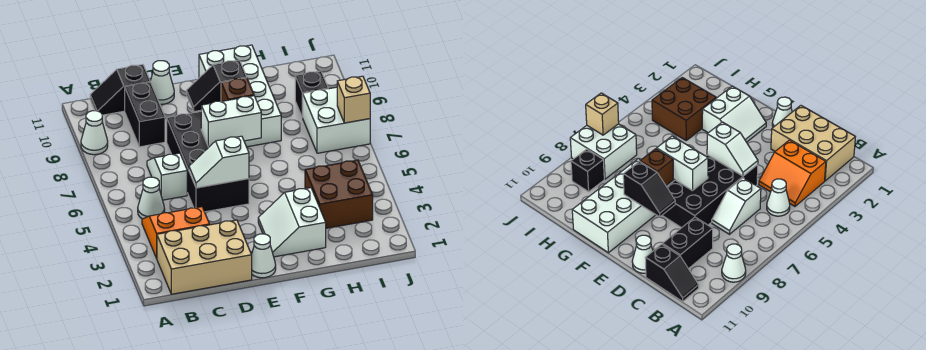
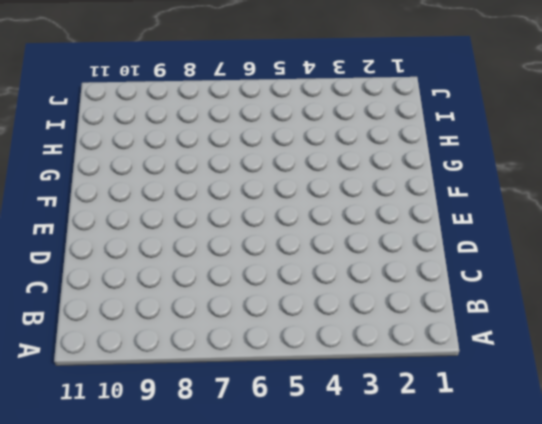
none -> white cone A9 level 1
none -> tan brick B1:D2 level 1
none -> orange slope B3:C4 level 1 top 3

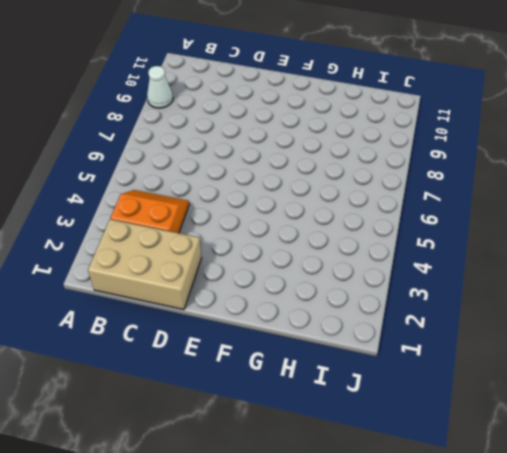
none -> white cone B5 level 1
none -> black slope B11:C11 level 1 top C
none -> white slope C6:C7 level 1 top 6

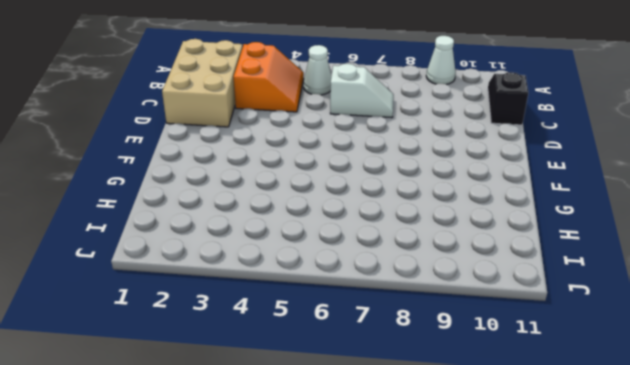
none -> black brick C9:C10 level 1
none -> black brick D5:E8 level 1
none -> white cone D11 level 1

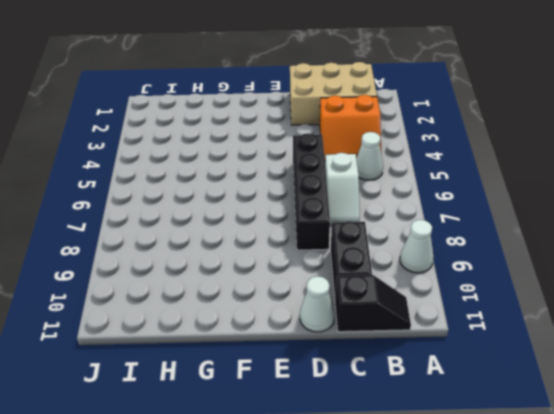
black brick D5:D8 level 1 -> black brick D5:E8 level 1
none -> white cone E1 level 1
none -> white slope F2:G3 level 1 top G
none -> white brick F8:G11 level 1

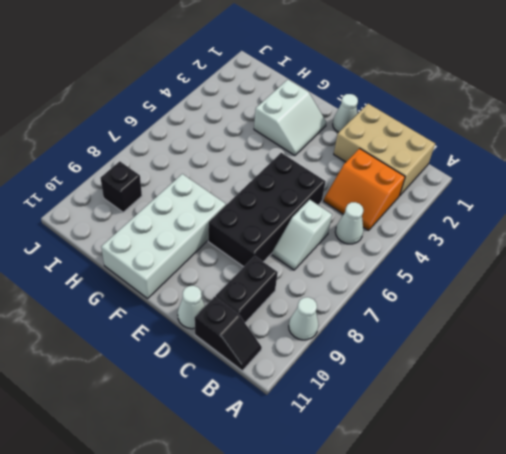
none -> brown brick H3:I4 level 1
none -> white brick I7:J8 level 1
none -> white slope D5:E5 level 2 top E

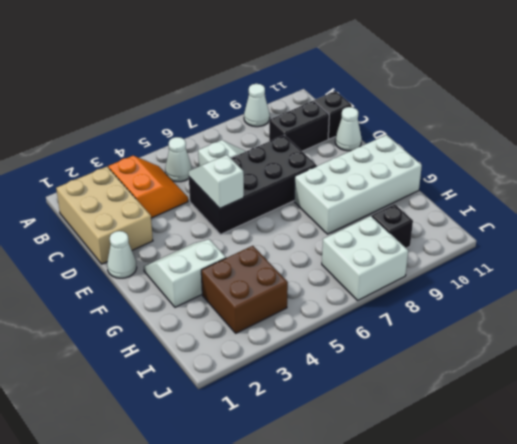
none -> white brick E7:F7 level 2
none -> black slope E9:F9 level 2 top F
none -> brown brick F8 level 2

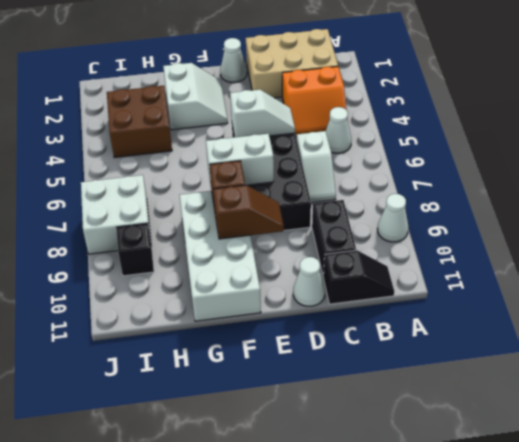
brown slope E9:F9 level 2 top F -> black slope E9:F9 level 2 top F
none -> tan brick J7 level 2

